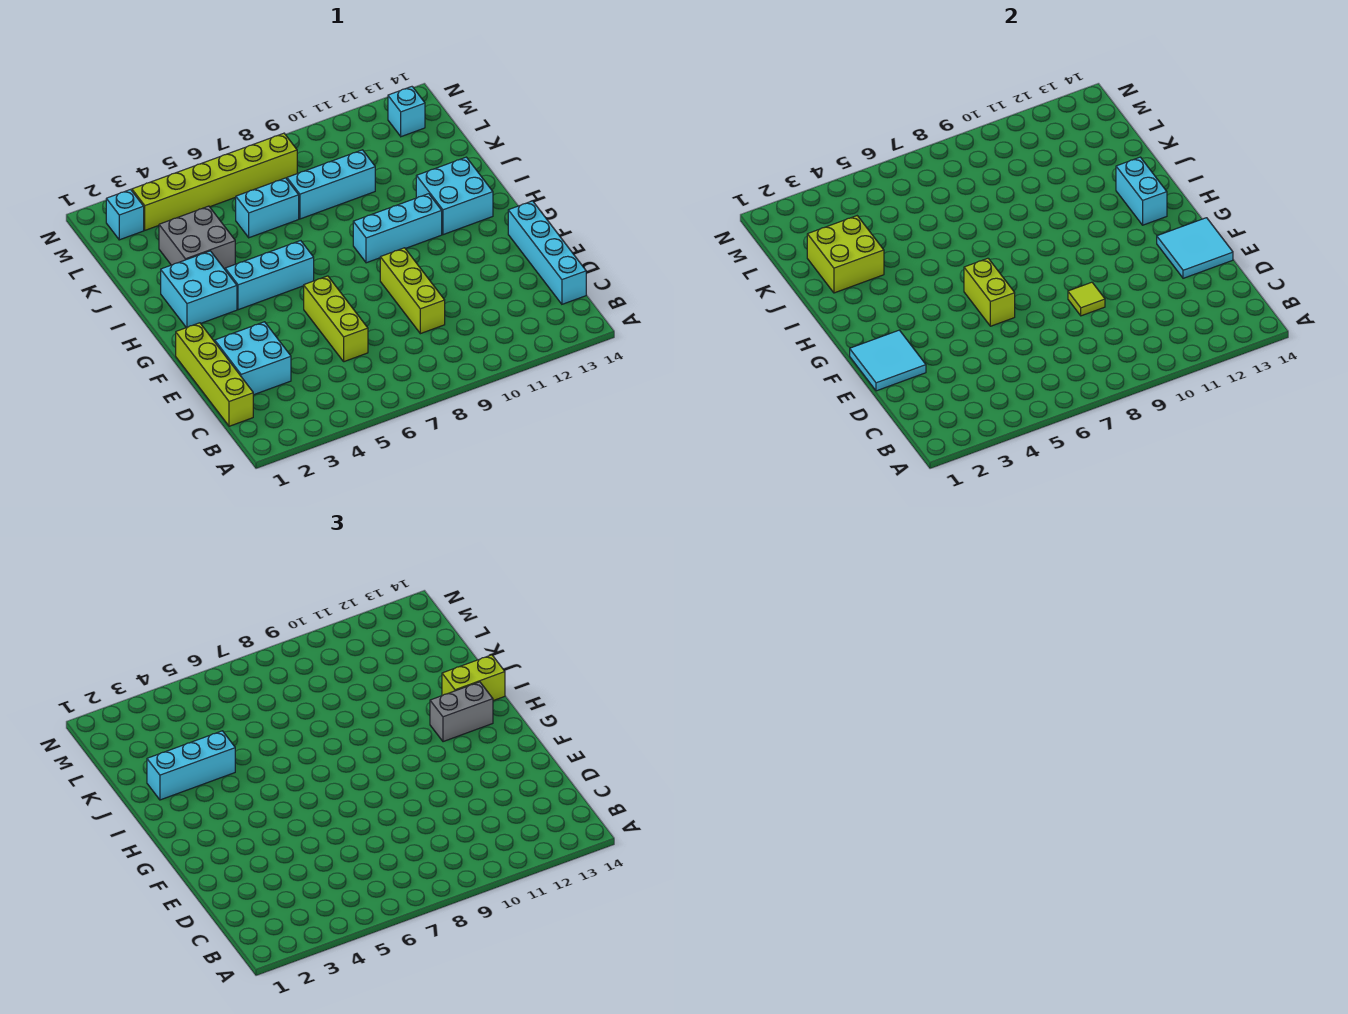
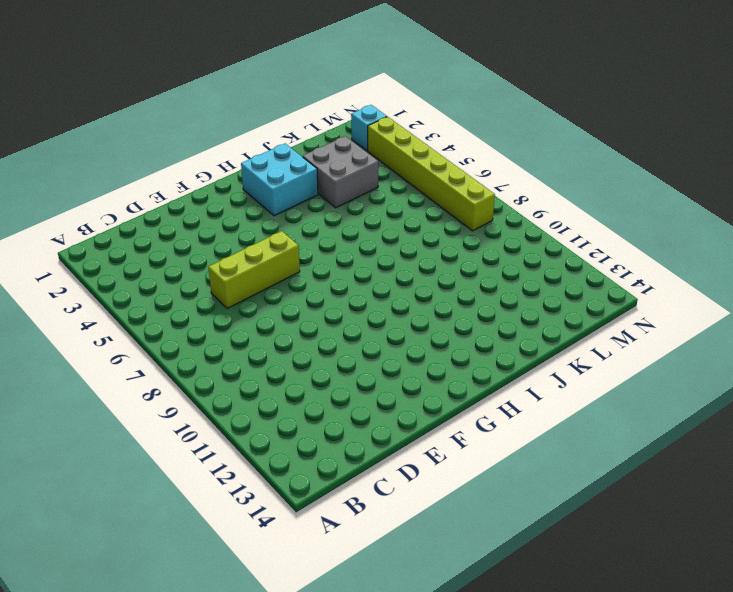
none -> lime brick C1:F1 level 1
none -> cyan brick C14:F14 level 1
none -> cyan brick D2:E3 level 1

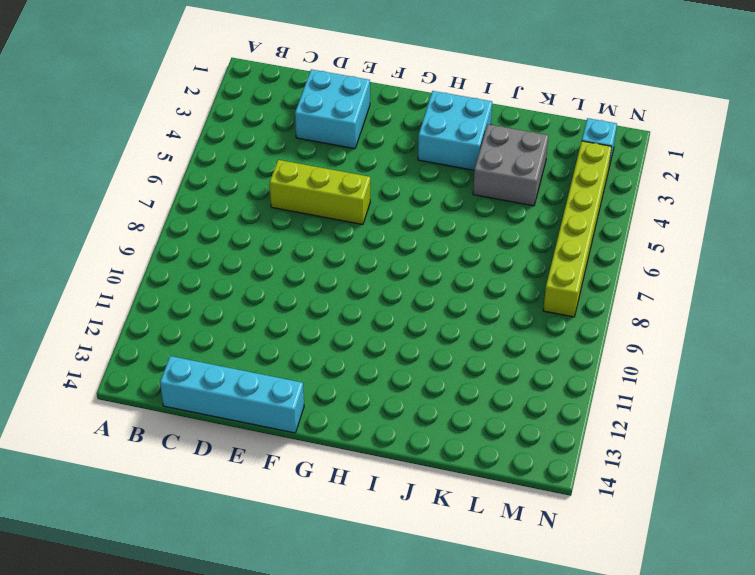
none -> lime brick C1:F1 level 1
none -> lime brick D9:F9 level 1
none -> cyan brick H4:H6 level 1

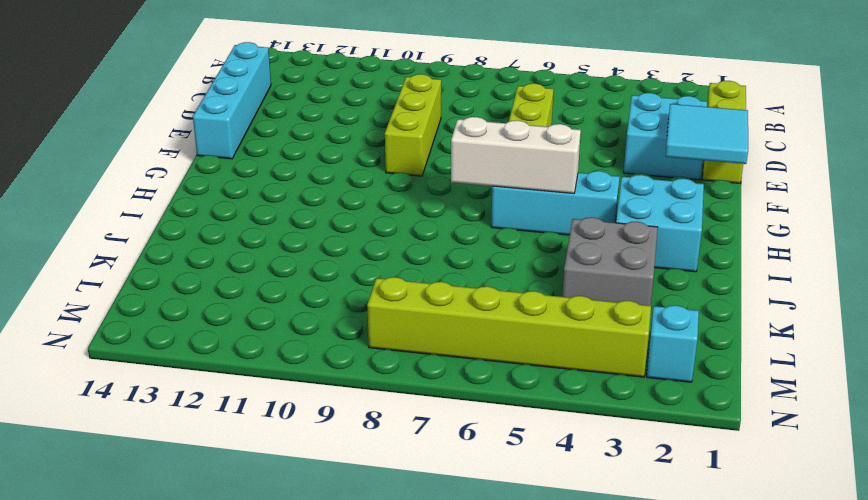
lime brick C1:E1 level 1 -> lime brick C1:F1 level 1
white brick H5:H7 level 2 -> none
none -> cyan brick H9:H11 level 1
none -> cyan brick H12:I13 level 1
none -> cyan brick K6:K7 level 1

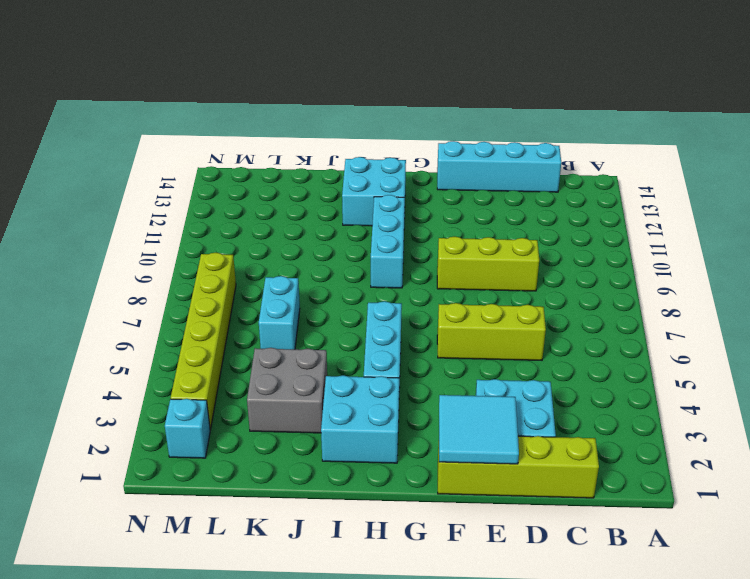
none -> cyan brick K8:K10 level 1
none -> cyan brick M13 level 1
none -> lime tile E9 level 2

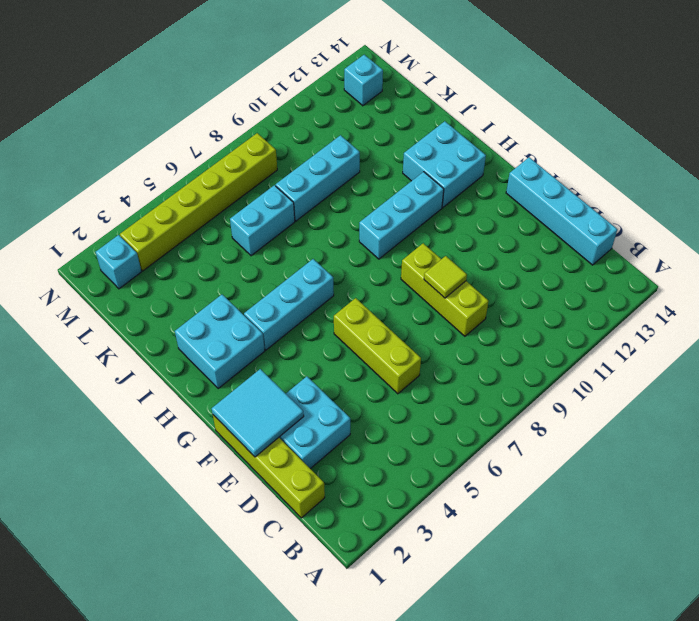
none -> grey brick J3:K4 level 1
none -> cyan tile E13:F14 level 2
none -> lime brick F6:G6 level 2

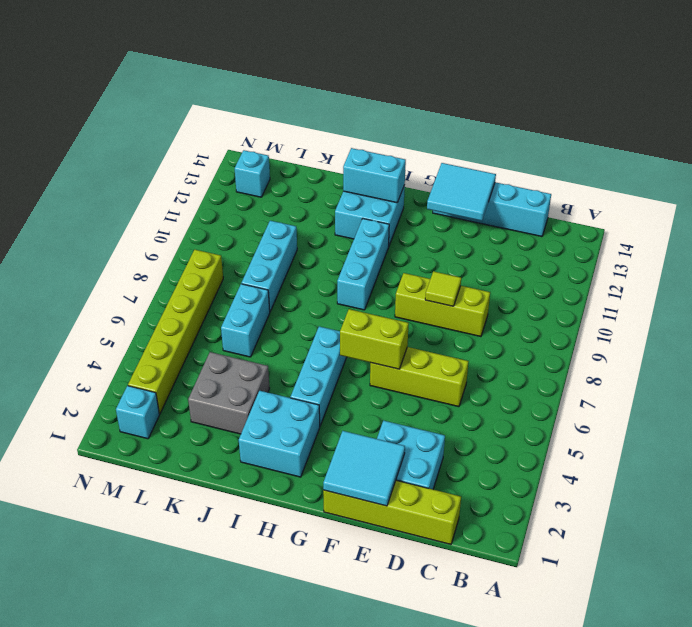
none -> lime brick J2:K3 level 2
none -> grey brick H12:H13 level 3
none -> lime brick I13:I14 level 3

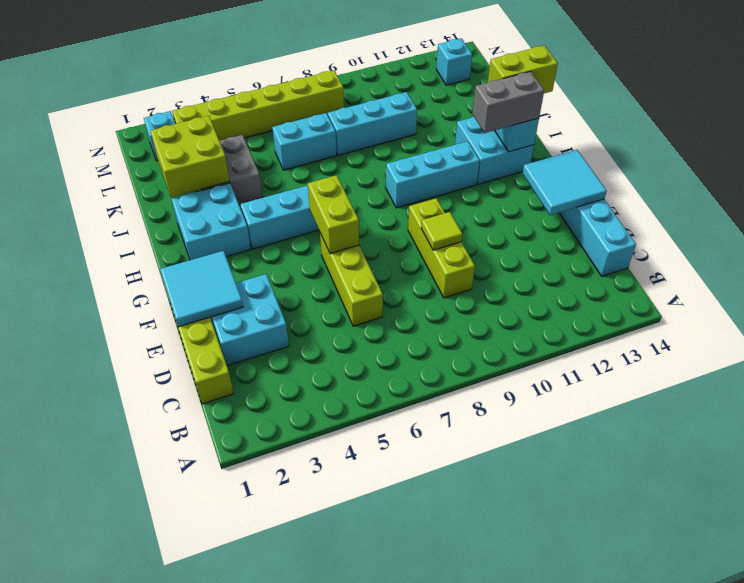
none -> cyan brick J2:J4 level 3

